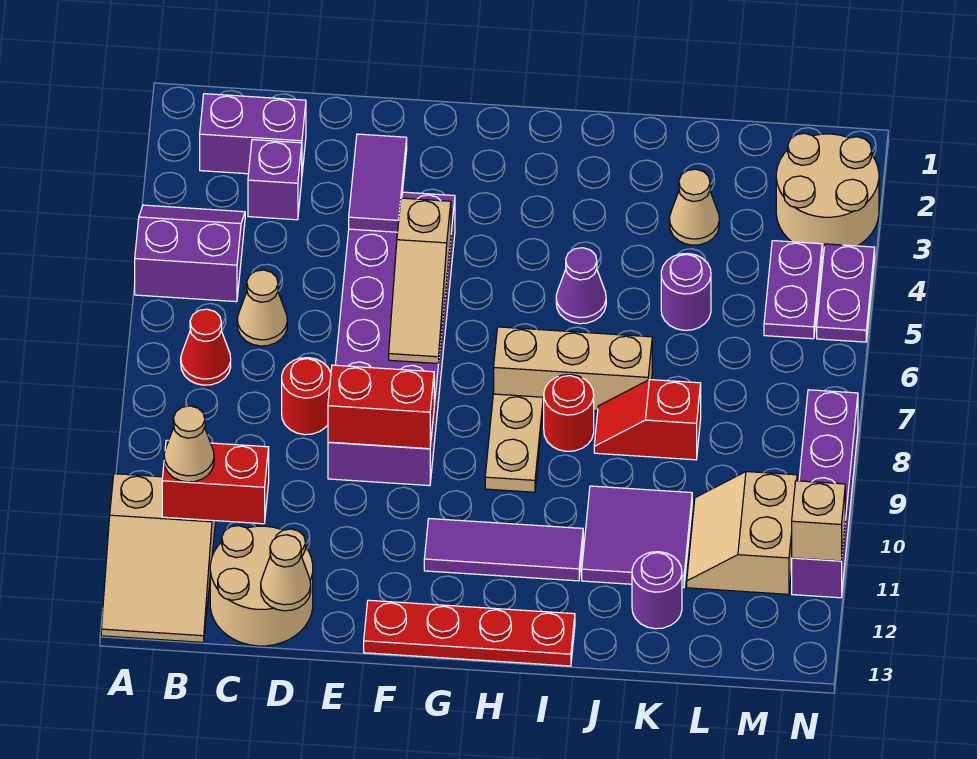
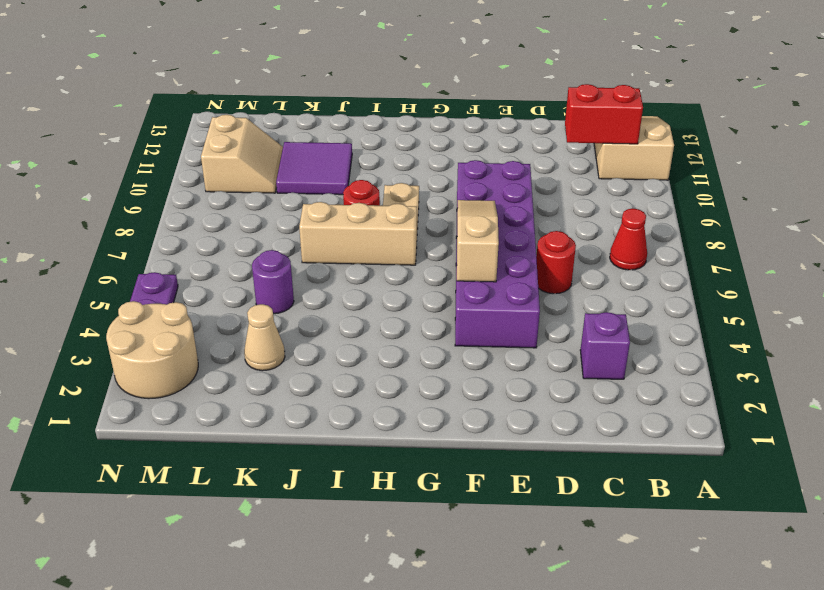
red round brick D6 level 1 -> red round brick D8 level 1
none -> purple slope A4:B5 level 1 top 5
none -> purple brick B2:C2 level 1
none -> tan cone C6 level 1
none -> tan round brick C12:D13 level 1

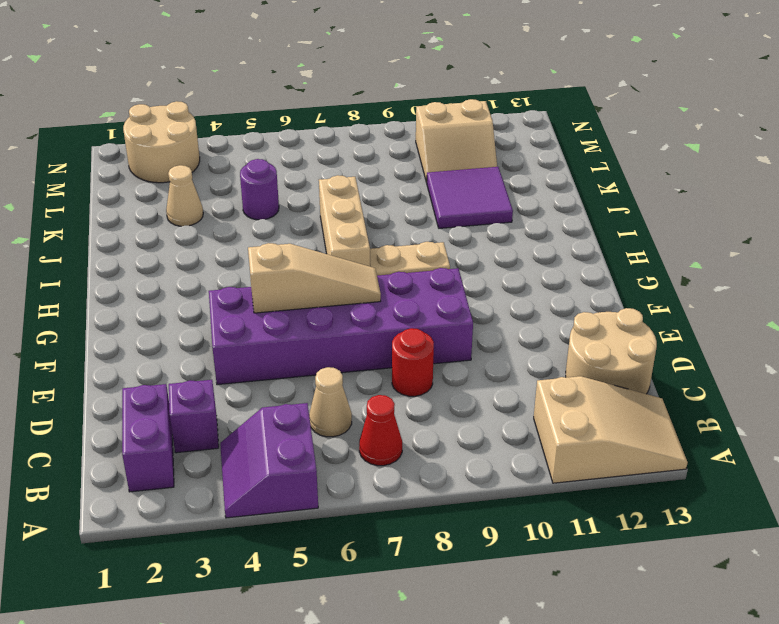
none -> red plate F13:I13 level 1
none -> purple tile G11:I11 level 1
none -> purple cone I5 level 1
none -> red round brick I8 level 1

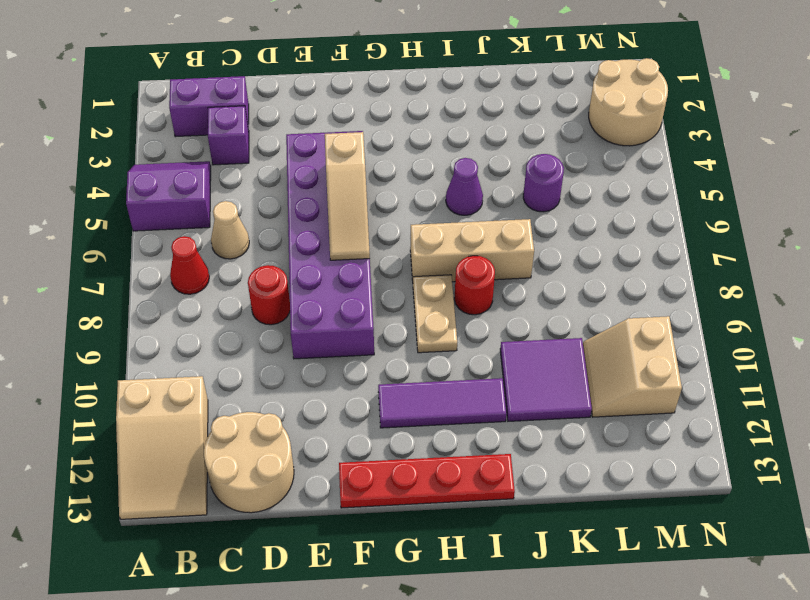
none -> red slope J8:K8 level 1 top K
none -> tan cone K3 level 1
none -> purple round brick K12 level 1
none -> purple plate M4:M5 level 1

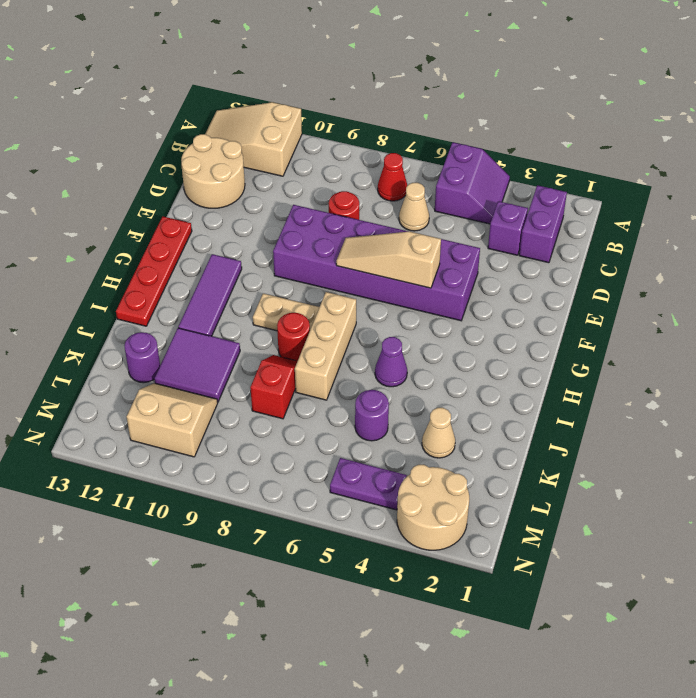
none -> purple plate N4:N5 level 1
none -> purple brick N8:N11 level 1
none -> red brick B11:C11 level 2
none -> tan cone D13 level 2

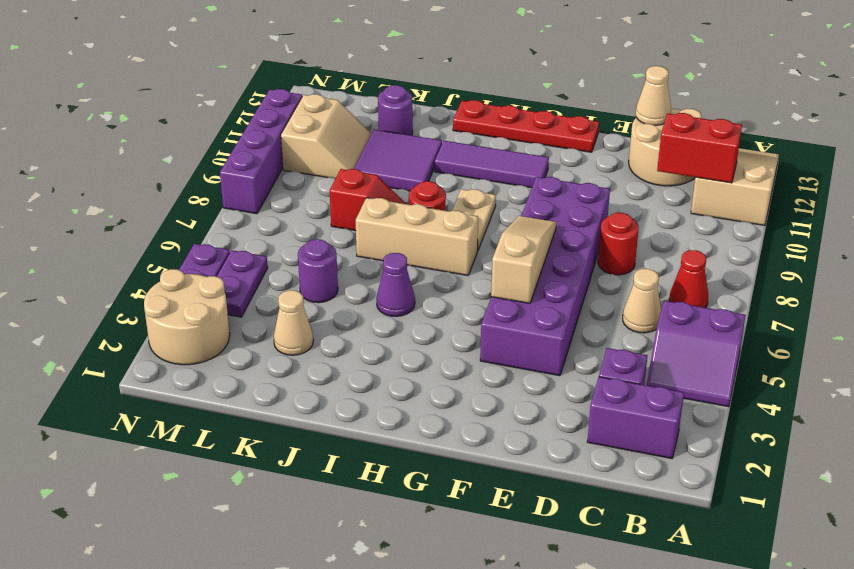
none -> purple tile E3:E4 level 2
none -> red brick E9:F9 level 2
none -> tan brick N11 level 2
none -> tan cone B11 level 3

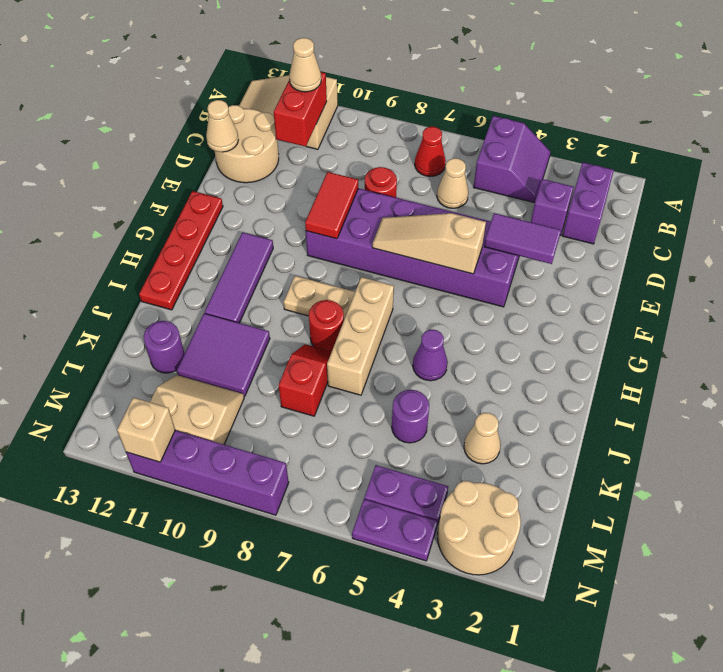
red tile E9:F9 level 2 -> red brick E9:F9 level 2

